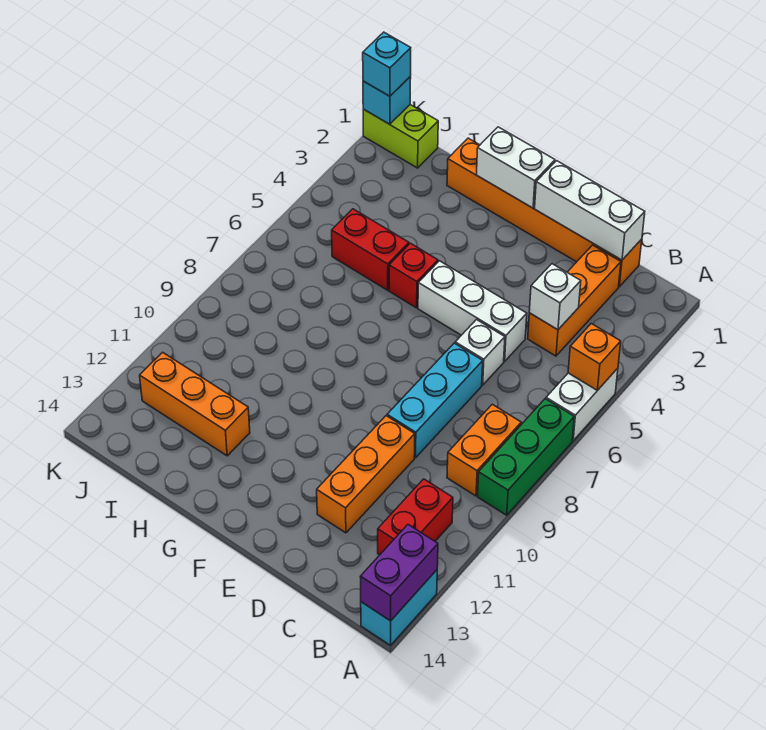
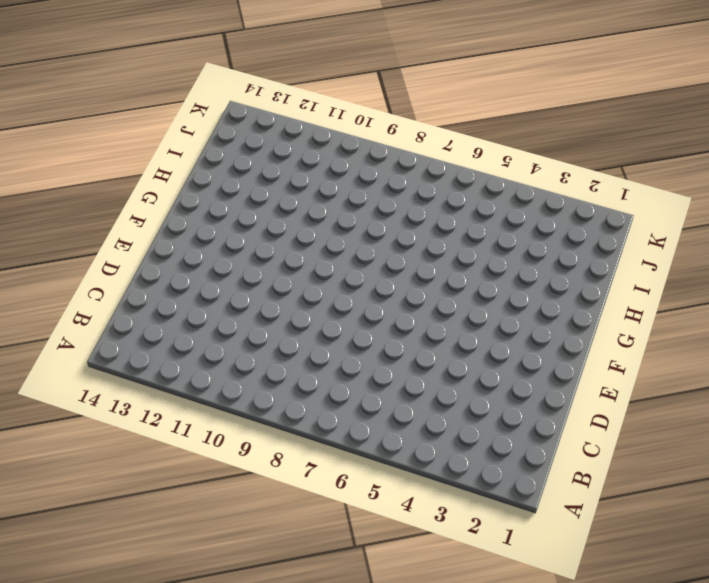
none -> white brick A5:A6 level 1
none -> green brick A7:A9 level 1
none -> cyan brick A13:A14 level 1

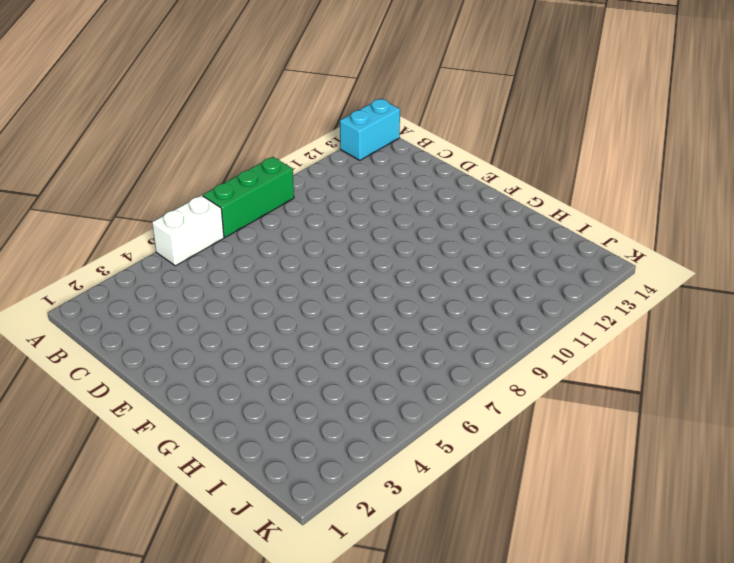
none -> orange brick B8:B9 level 1
none -> red brick B11:B12 level 1
none -> orange brick C1:H1 level 1

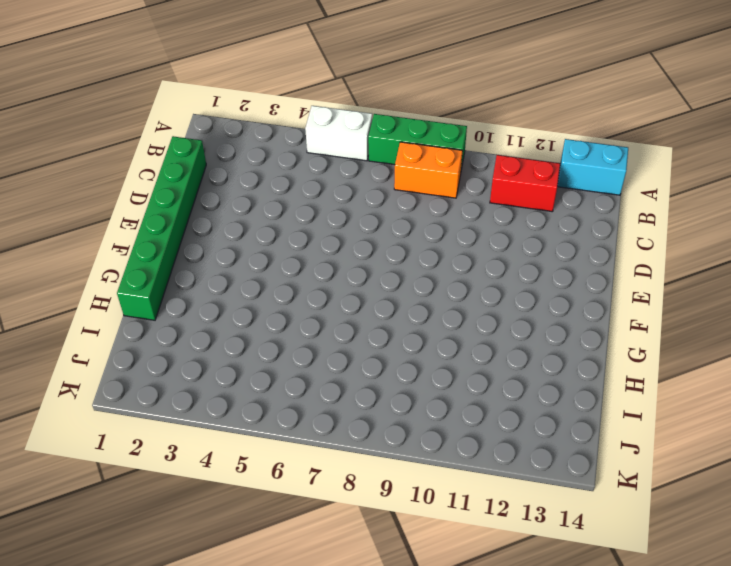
green brick C1:H1 level 1 -> orange brick C1:H1 level 1
none -> orange brick C2:C4 level 1
none -> white brick D5:F5 level 1
none -> white brick D6 level 1

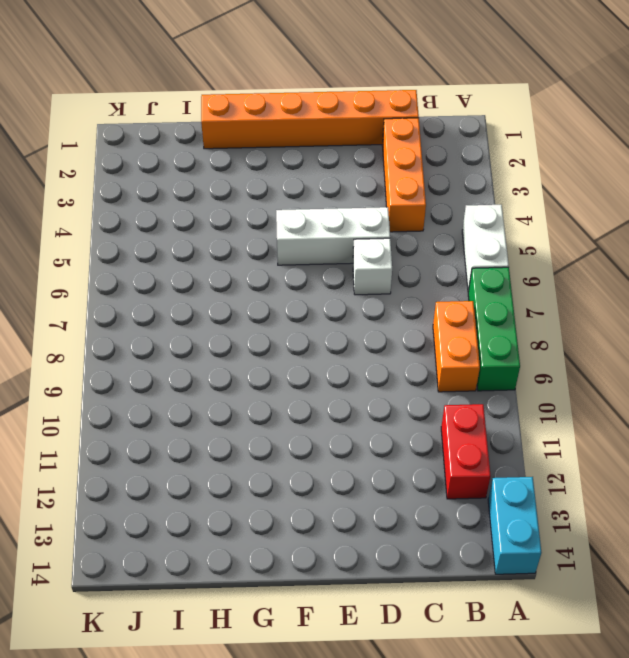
none -> cyan brick D7:D9 level 1
none -> orange brick D10:D12 level 1
none -> red brick G5 level 1

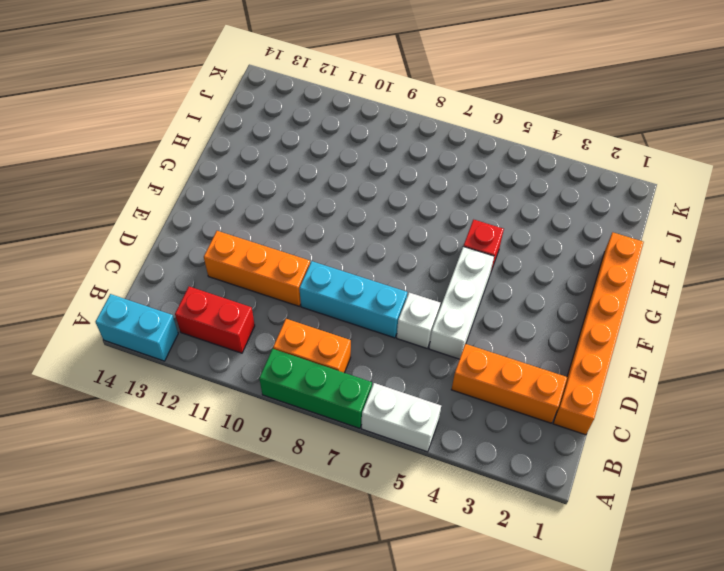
none -> red brick H5:I5 level 1
none -> orange brick H12:J12 level 1
none -> lime brick J1:K1 level 1

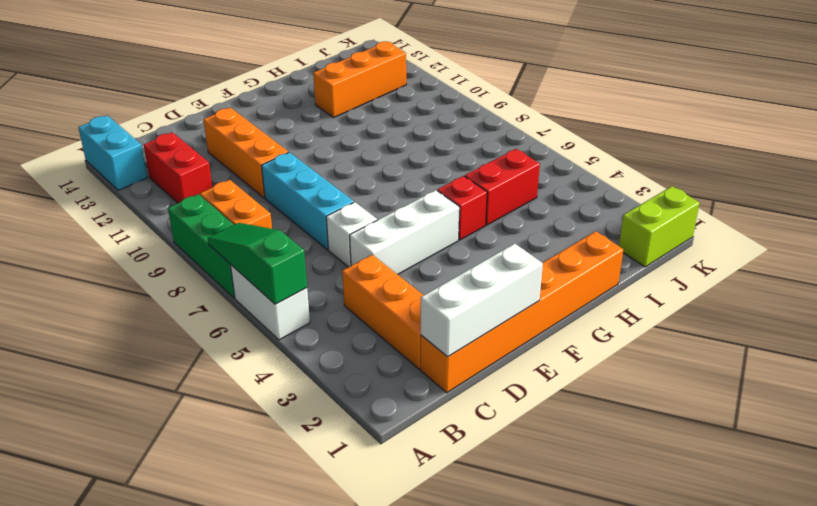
green slope A5:A7 level 2 top 5 -> orange brick A5 level 2
none -> purple brick A13:A14 level 2
none -> white brick C4 level 2
none -> white brick F1:G1 level 2

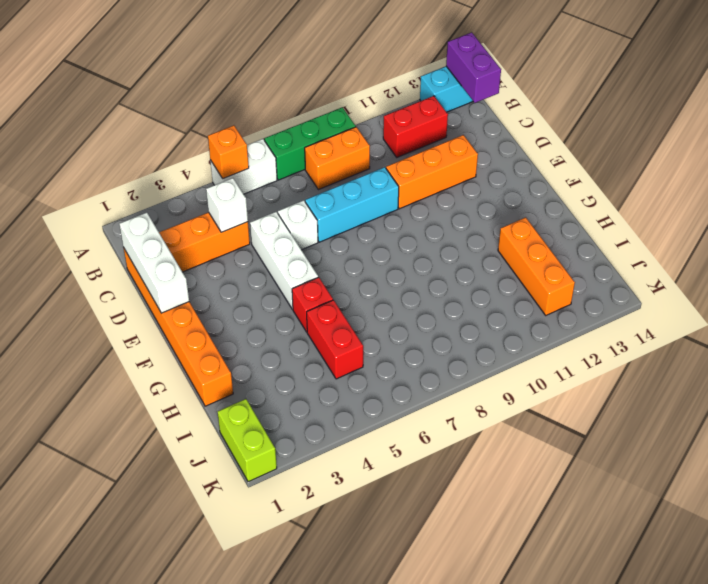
purple brick A14:B14 level 2 -> purple brick A13:A14 level 2
none -> white brick F1:G1 level 2
none -> cyan brick K1 level 2
none -> cyan brick K1 level 3

